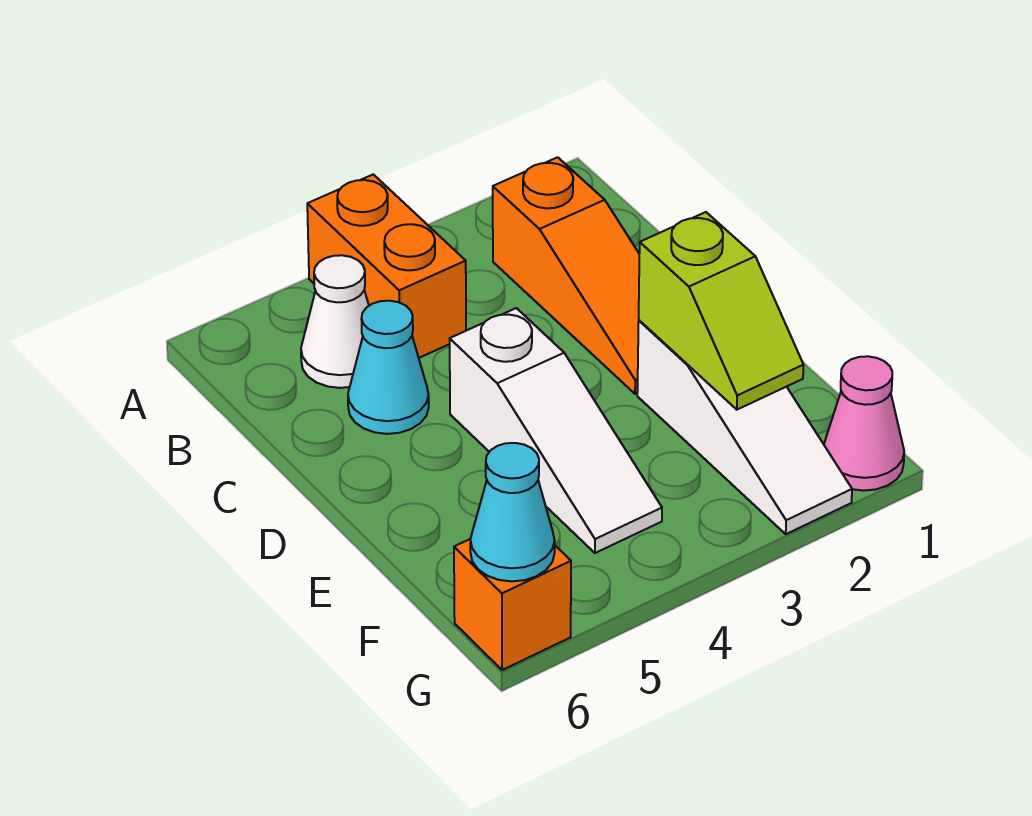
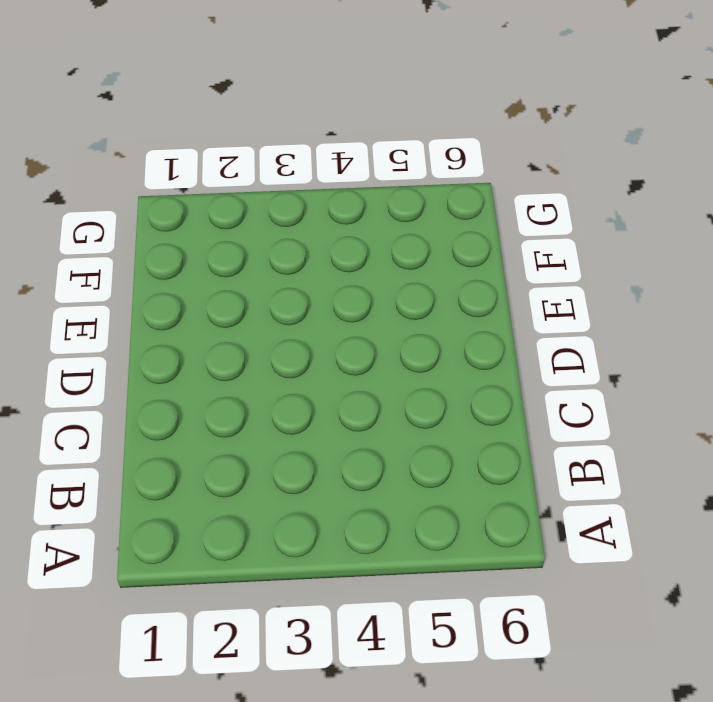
none -> orange brick A4:B4 level 1
none -> orange slope B2:D2 level 1 top B

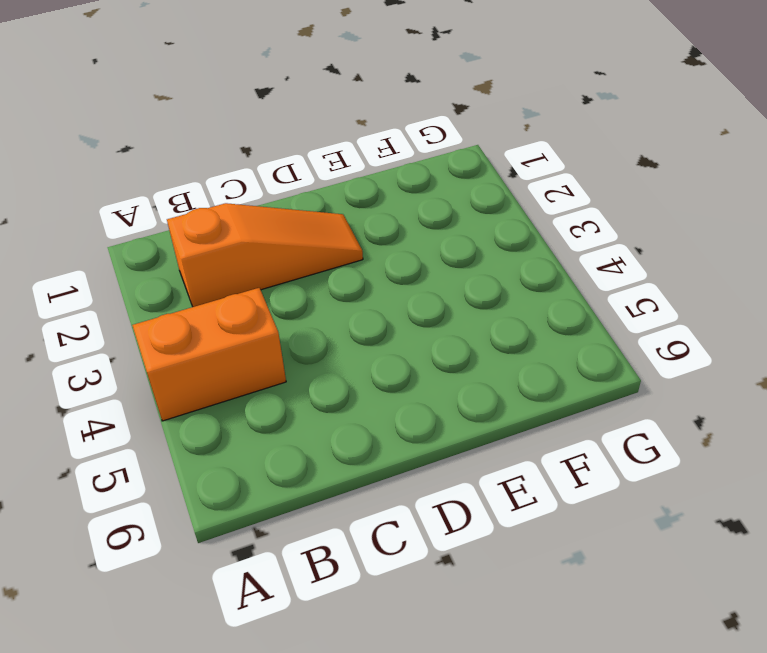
none -> white cone B5 level 1
none -> cyan cone C5 level 1

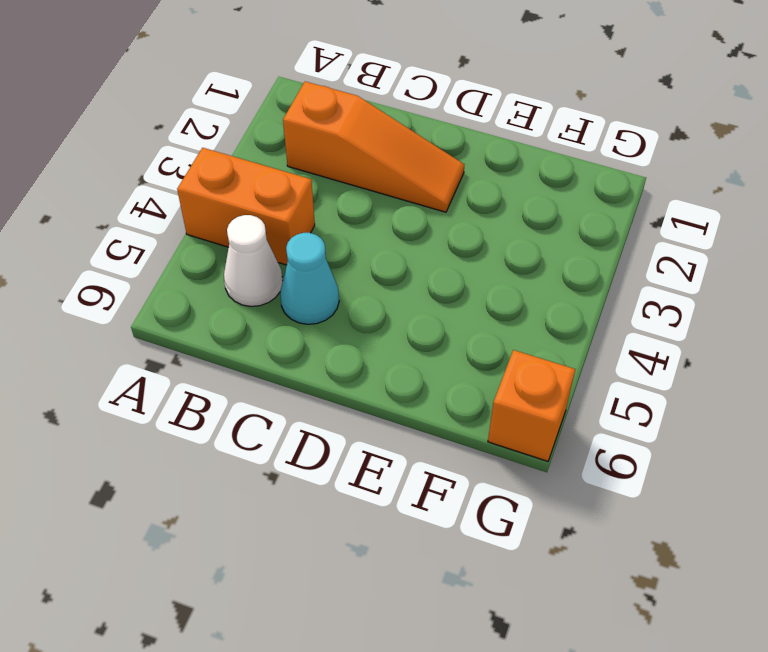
none -> white slope D4:F4 level 1 top D
none -> white slope E2:G2 level 1 top E

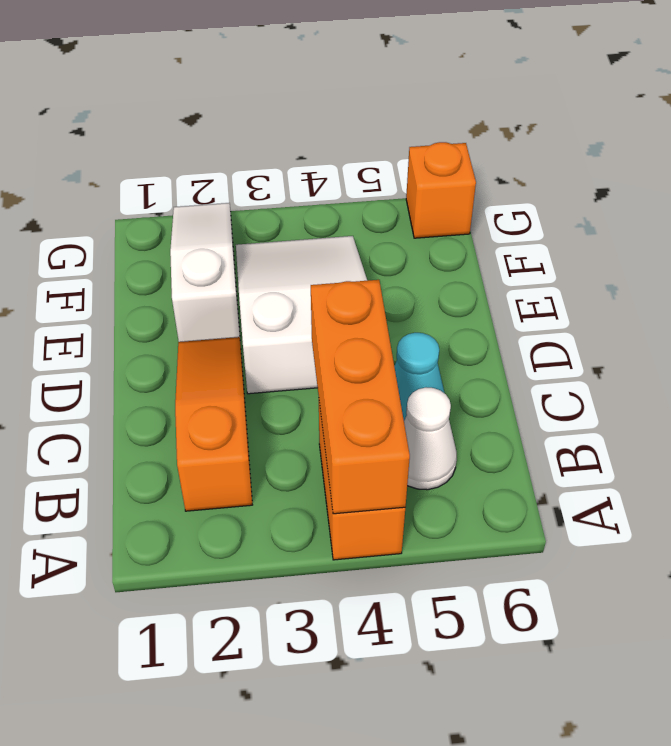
orange brick A4:C4 level 2 -> none
white slope D3:F4 level 1 top D -> white slope D4:F4 level 1 top D
none -> pink cone G1 level 1
none -> lime slope E2:F2 level 2 top E

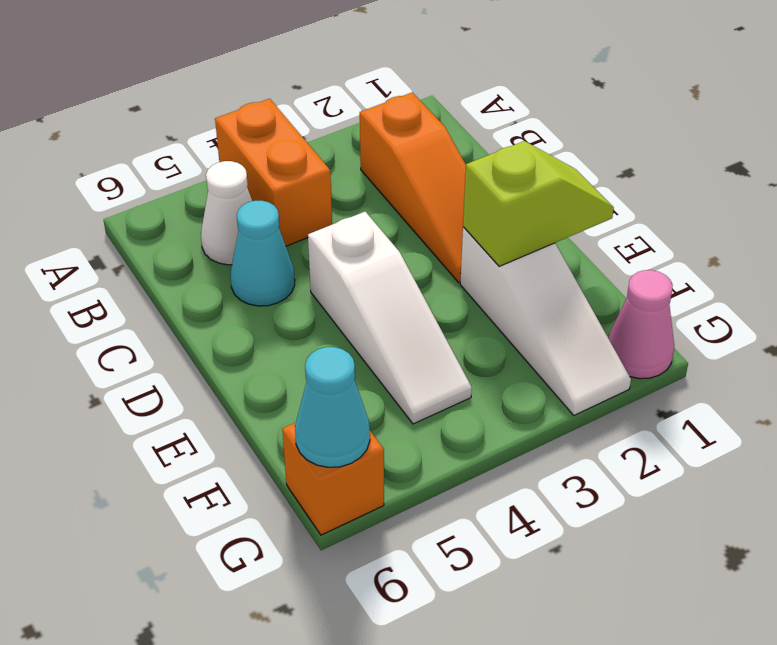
lime slope E1:E2 level 2 top 2 -> lime slope E2:F2 level 2 top E

